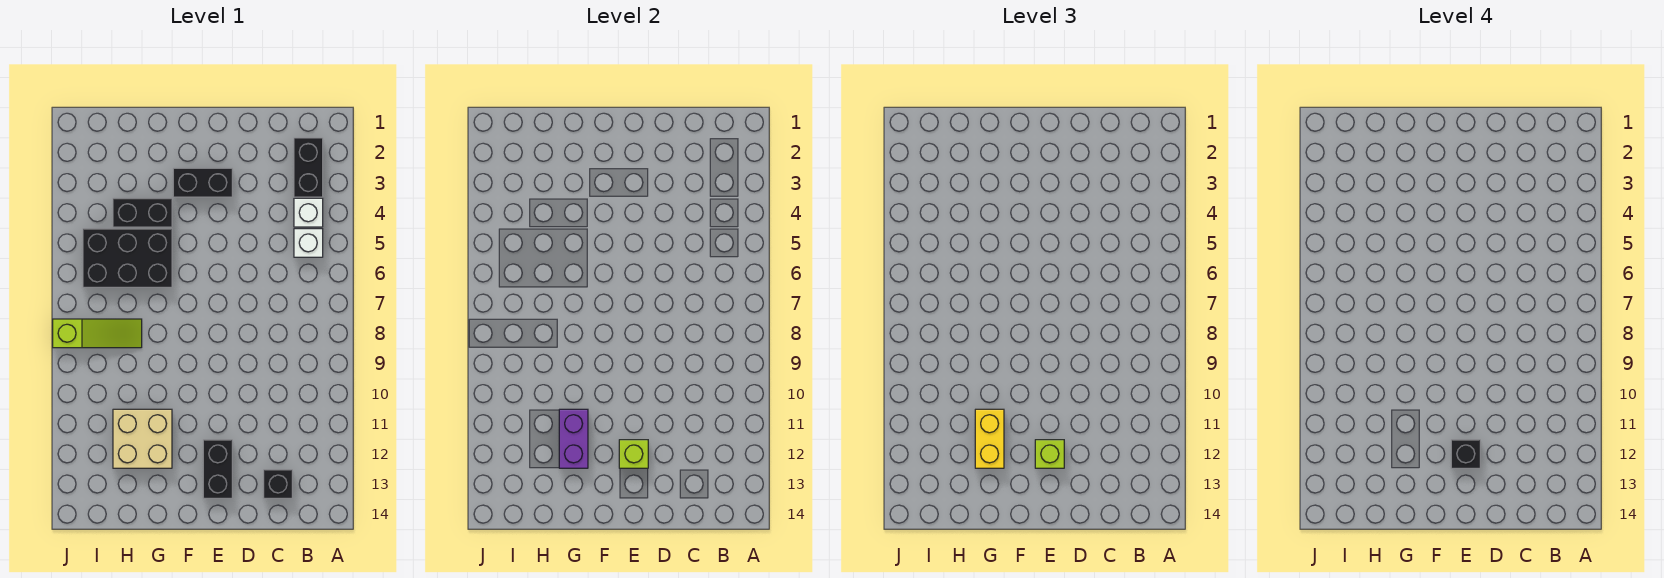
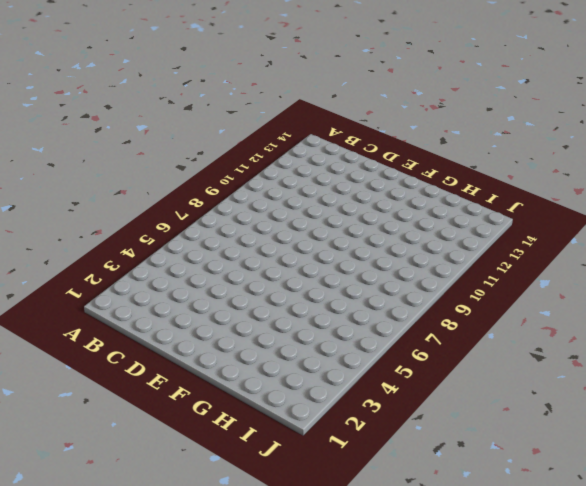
none -> black brick B2:B3 level 1
none -> white brick B4 level 1
none -> white brick B5 level 1

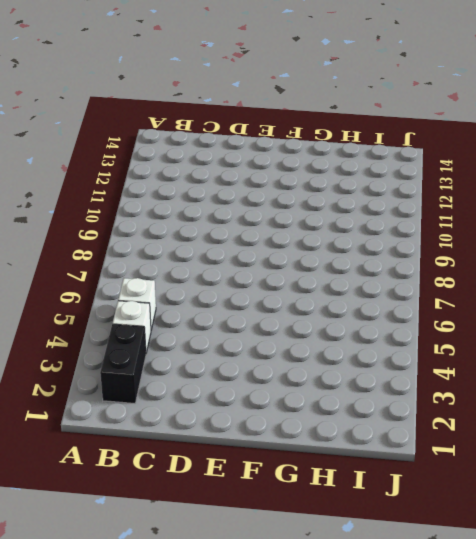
none -> black brick C13 level 1
none -> black brick E3:F3 level 1
none -> black brick E12:E13 level 1

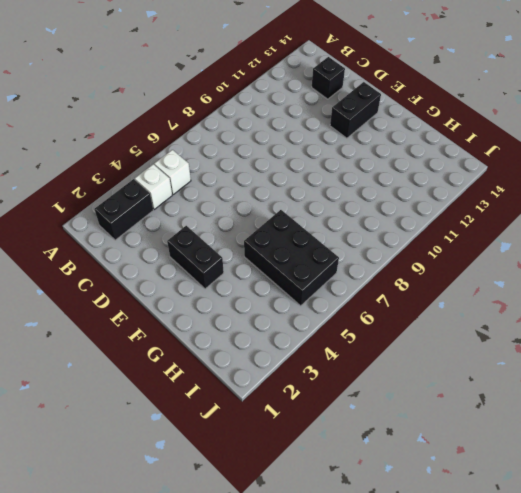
none -> black brick G4:H4 level 1
none -> tan brick G11:H12 level 1
none -> lime slope H8:J8 level 1 top J

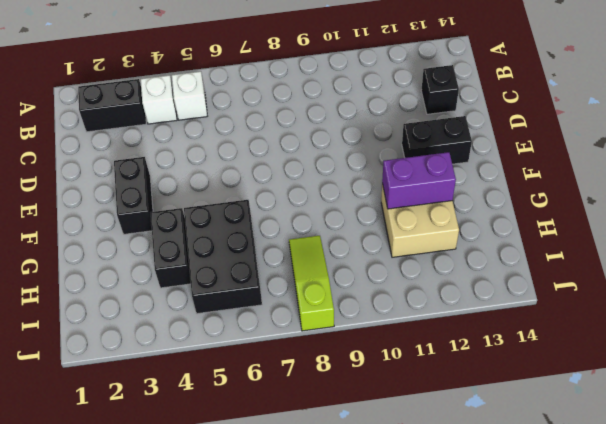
none -> lime brick E12 level 2
none -> lime brick E12 level 3
none -> yellow brick G11:G12 level 3

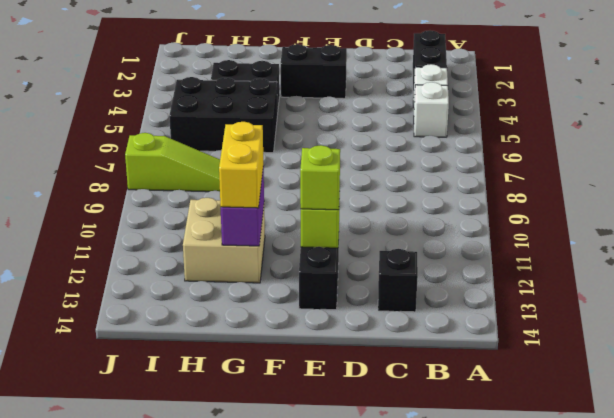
none -> black brick E12 level 4

